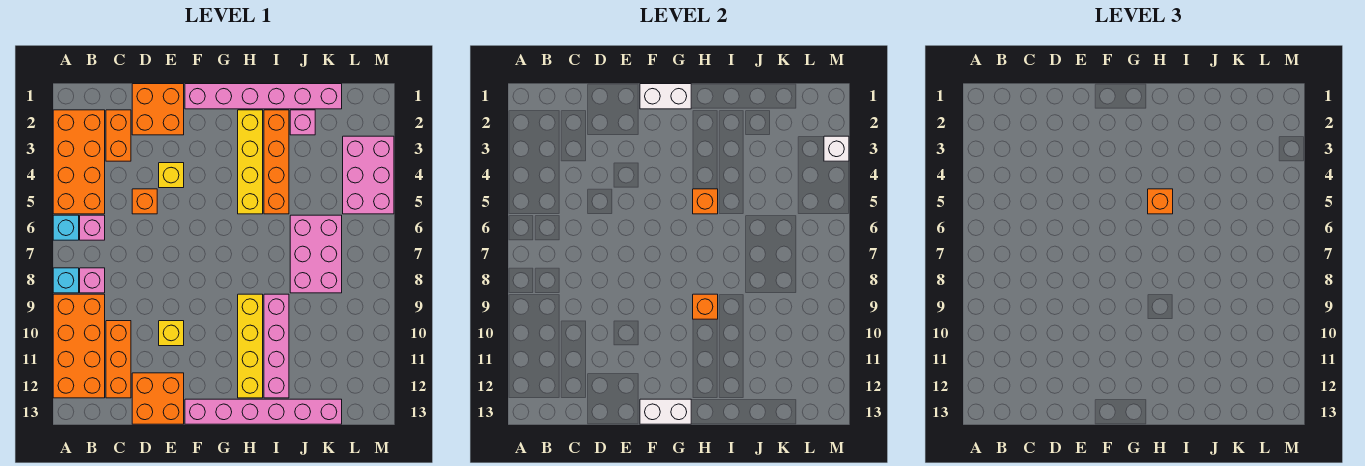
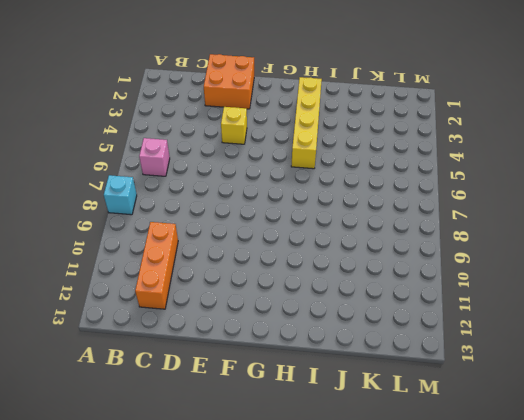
none -> orange brick A2:B5 level 1
none -> cyan brick A6 level 1
none -> orange brick A9:B12 level 1

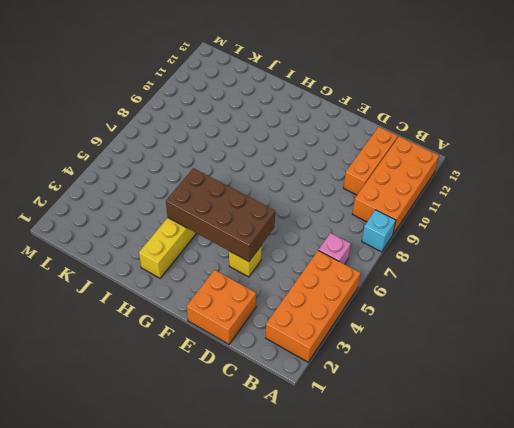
brown brick E4:H5 level 2 -> orange brick H5 level 2
none -> cyan brick A6 level 1
none -> pink brick B8 level 1
none -> orange brick C2:C3 level 1

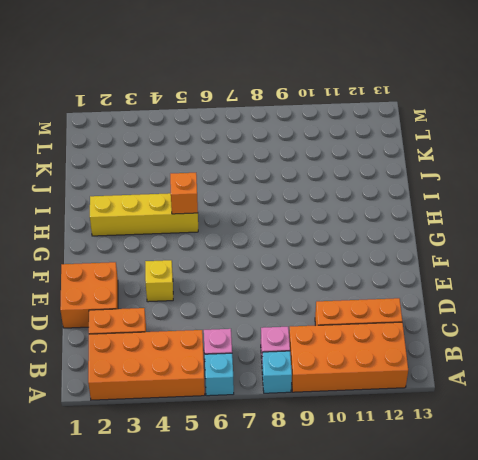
none -> orange brick D5 level 1
none -> orange brick D12:E13 level 1
none -> yellow brick E10 level 1

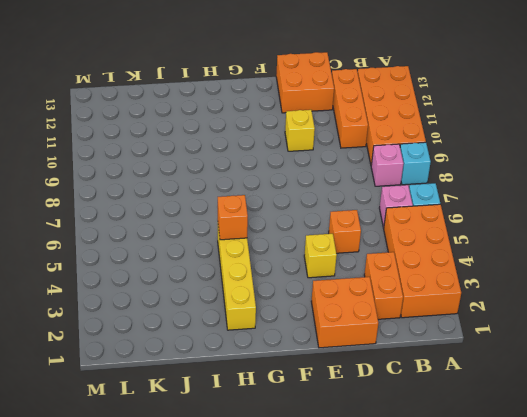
none -> pink brick F1:K1 level 1
none -> pink brick F13:K13 level 1
none -> yellow brick H9:H12 level 1

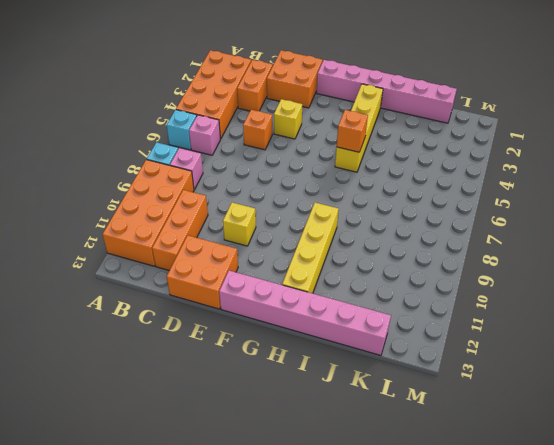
none -> orange brick I2:I5 level 1
none -> pink brick I9:I12 level 1
none -> pink brick J2 level 1

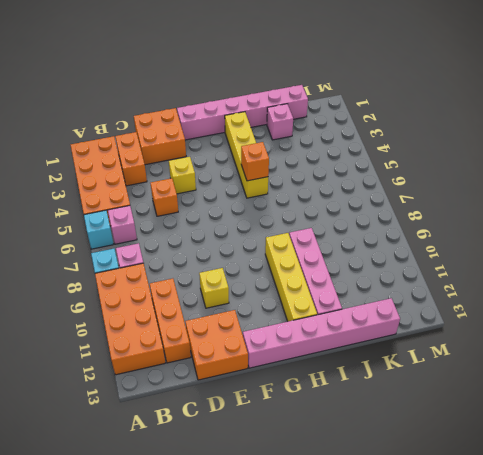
none -> orange brick I2:I5 level 1
none -> pink brick J6:K8 level 1
none -> pink brick L3:M5 level 1

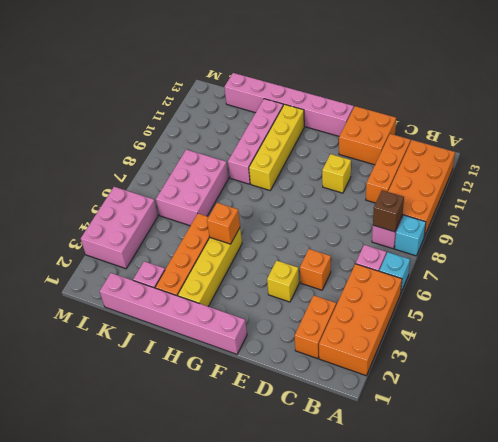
brown brick B8 level 2 -> none
none -> orange brick D1:E2 level 1
none -> white brick F1:G1 level 2
none -> white brick F13:G13 level 2

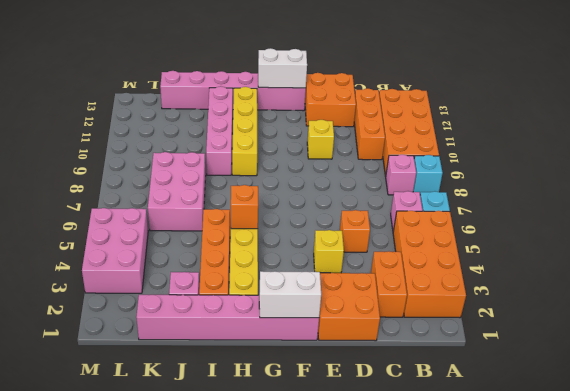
none -> orange brick H9 level 2
none -> white brick M3 level 2
none -> orange brick H5 level 3

